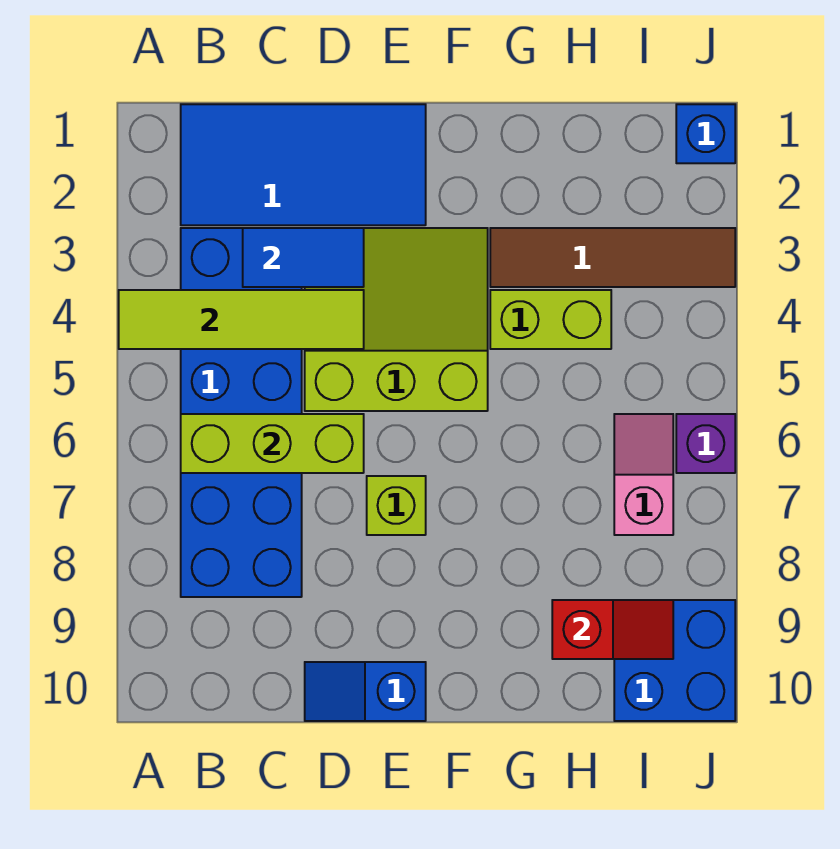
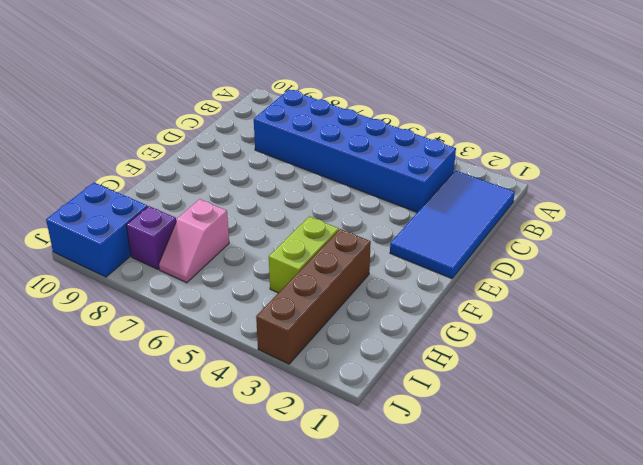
brown brick G3:J3 level 1 -> brown tile G3:J3 level 1
pink slope H7:I7 level 1 top H -> pink slope I6:I7 level 1 top 7
purple brick I8 level 1 -> purple brick J6 level 1
none -> lime slope D3:F5 level 1 top 5
none -> blue slope D10:E10 level 1 top E
none -> lime brick E7 level 1

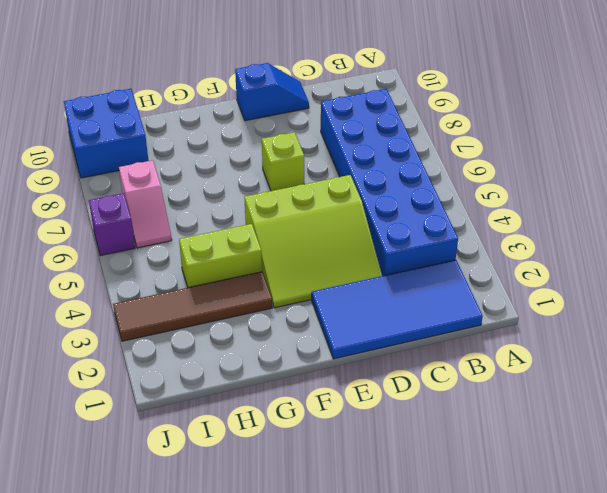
none -> blue brick J1 level 1
none -> lime tile A4:D4 level 2
none -> lime brick B6:D6 level 2

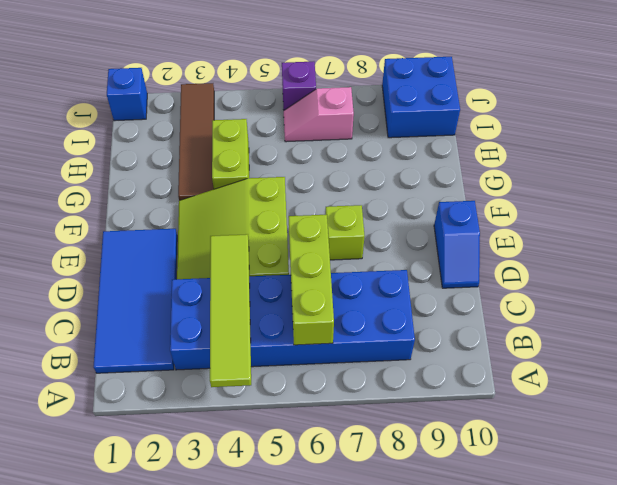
none -> blue tile C3:D3 level 2
none -> red slope H9:I9 level 2 top H

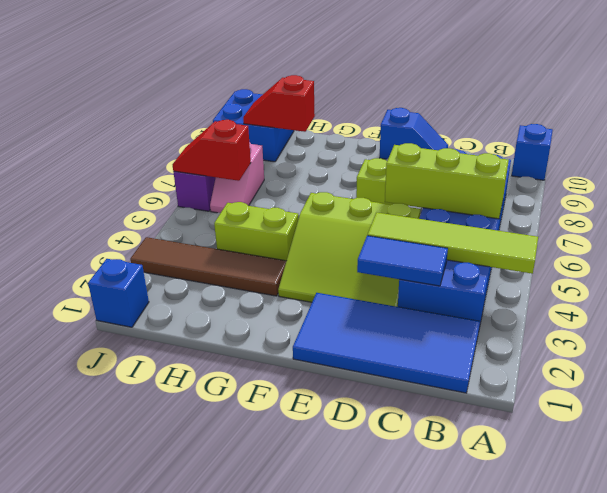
blue brick A10 level 1 -> none
red slope I6:J6 level 2 top I -> none

